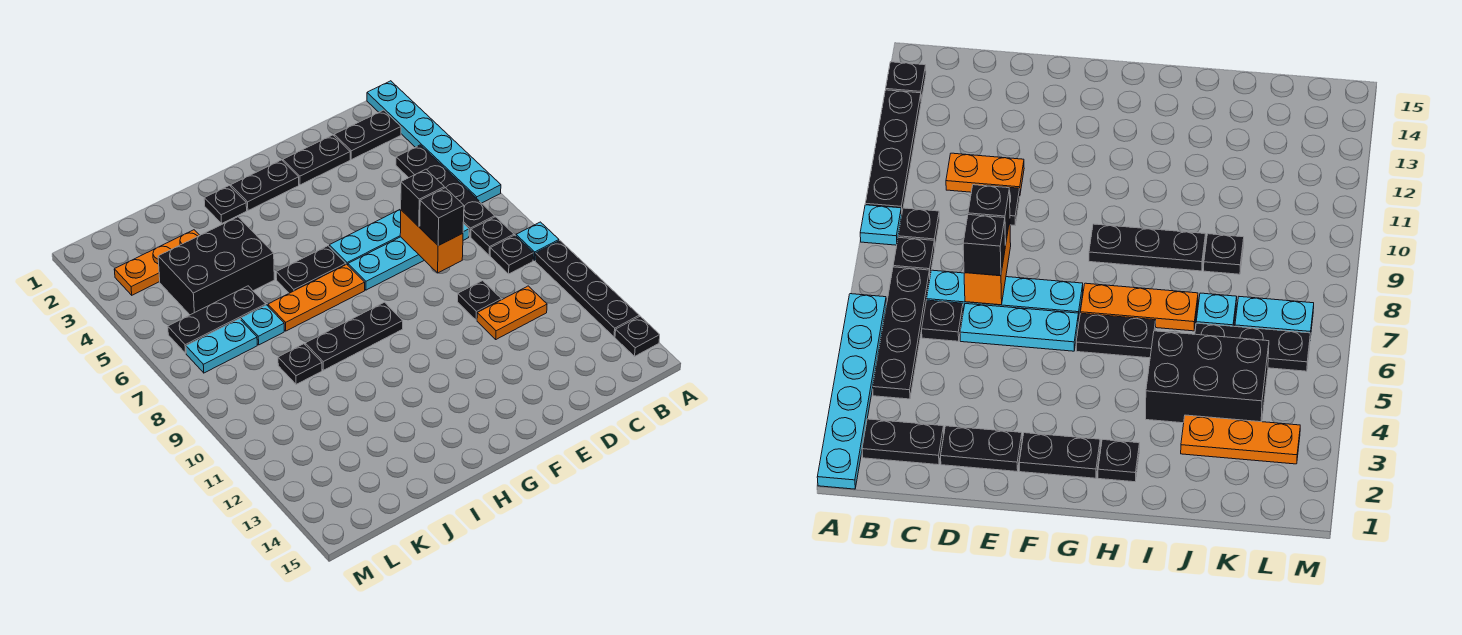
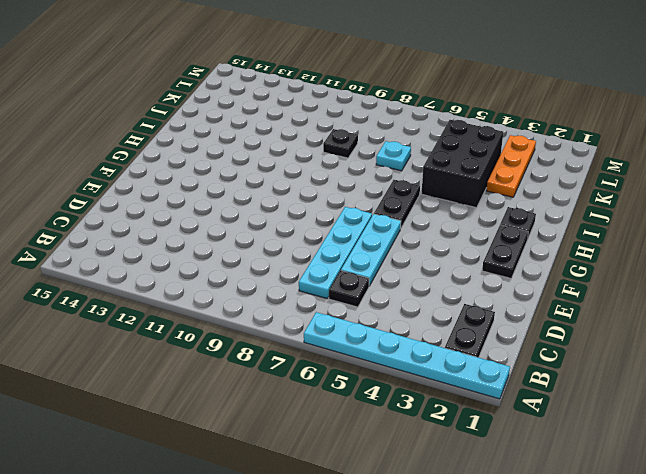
none -> cyan plate A9 level 1
none -> black plate A10:A13 level 1
none -> black plate A14 level 1

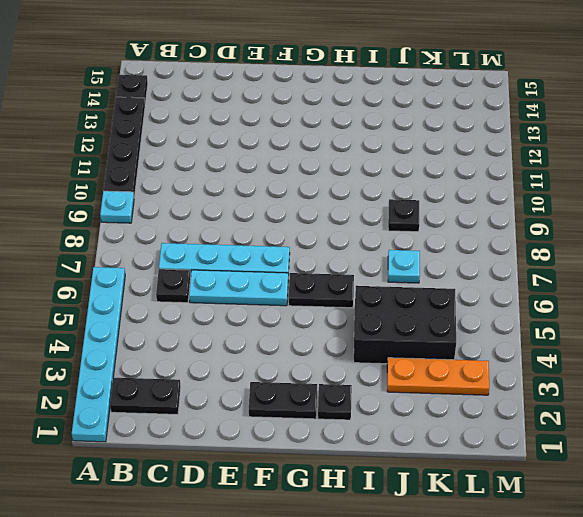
none -> black plate B4:B7 level 1
none -> black plate B8 level 1
none -> black plate B9 level 1

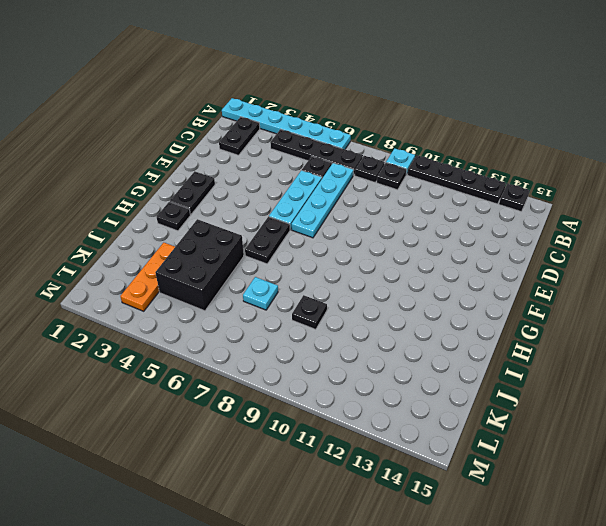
none -> orange plate C11:D11 level 1
none -> black plate D2:E2 level 1
none -> black plate D10 level 1

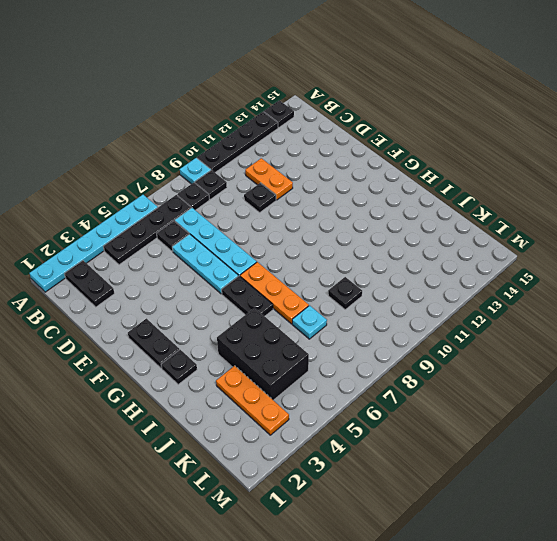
none -> black plate D2:E2 level 1
none -> black plate G9:I9 level 1
none -> black plate J6:L6 level 1

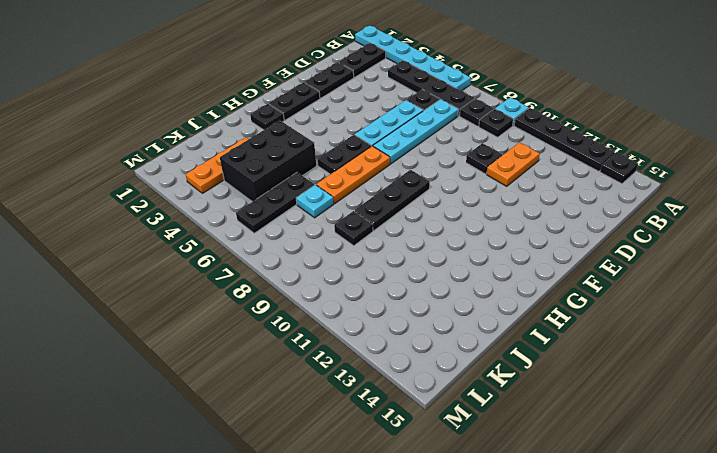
none -> cyan plate K7:L7 level 1
none -> orange brick D7:D8 level 2
none -> black brick D7 level 3

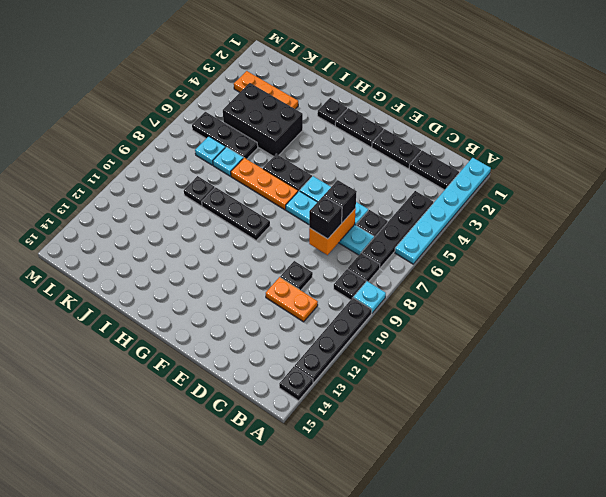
cyan plate K7 level 1 -> cyan plate K7:L7 level 1

